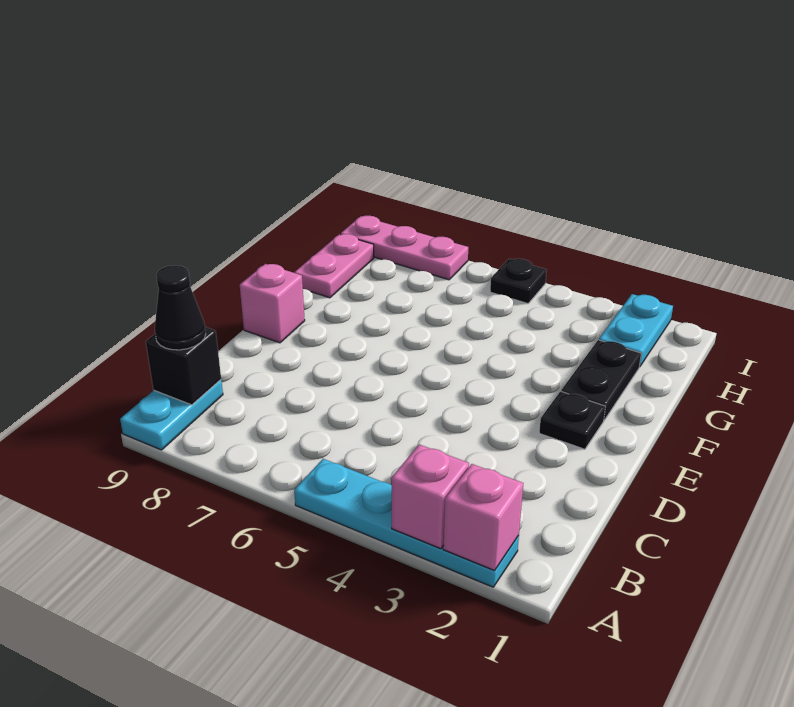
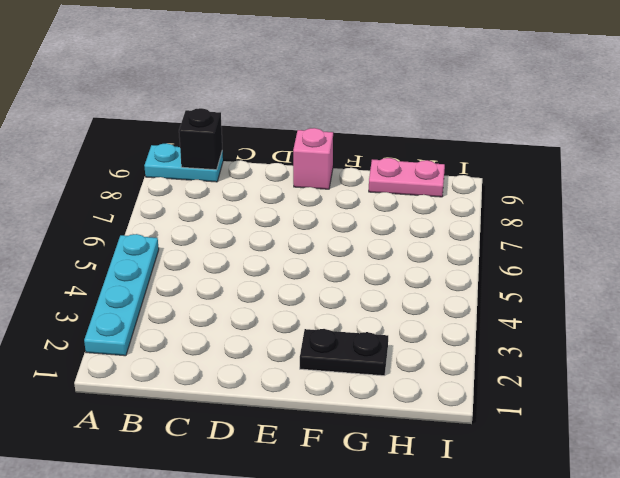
none -> black plate E2 level 1
none -> cyan plate H2:I2 level 1
none -> black plate I5 level 1

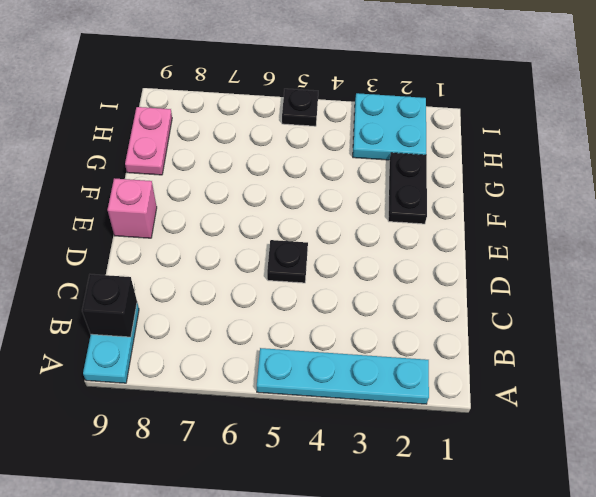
black plate D5 level 1 -> black plate E2 level 1
cyan plate H2:I3 level 1 -> cyan plate H2:I2 level 1
none -> pink plate I7:I9 level 1
none -> pink brick A2 level 2
none -> pink brick A3 level 2

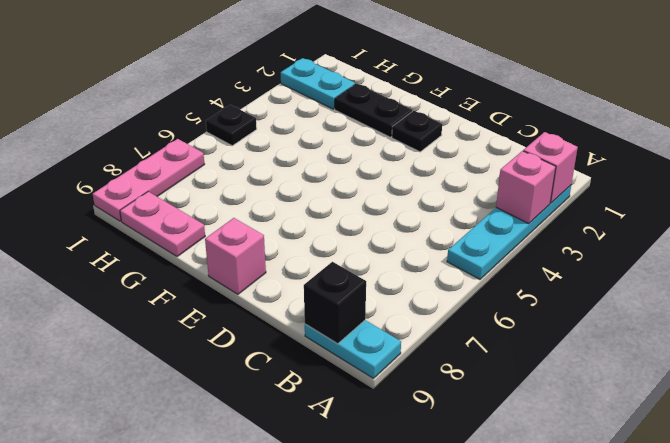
none -> black cone B9 level 3

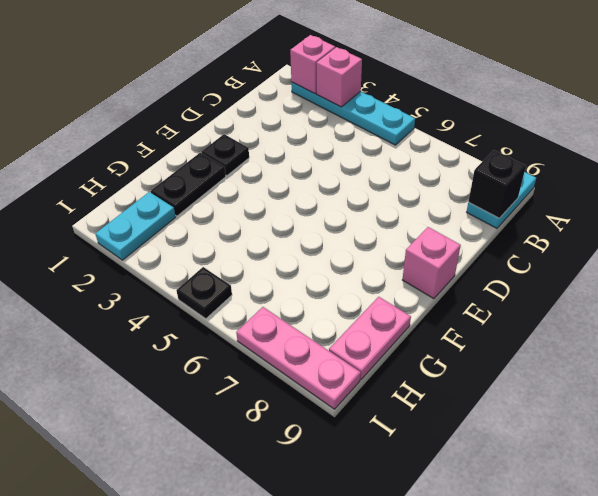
none -> black cone B9 level 3

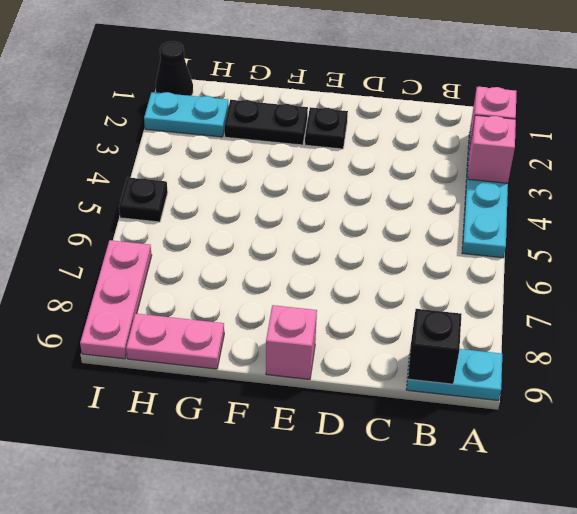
black cone I1 level 1 -> black cone B9 level 3

